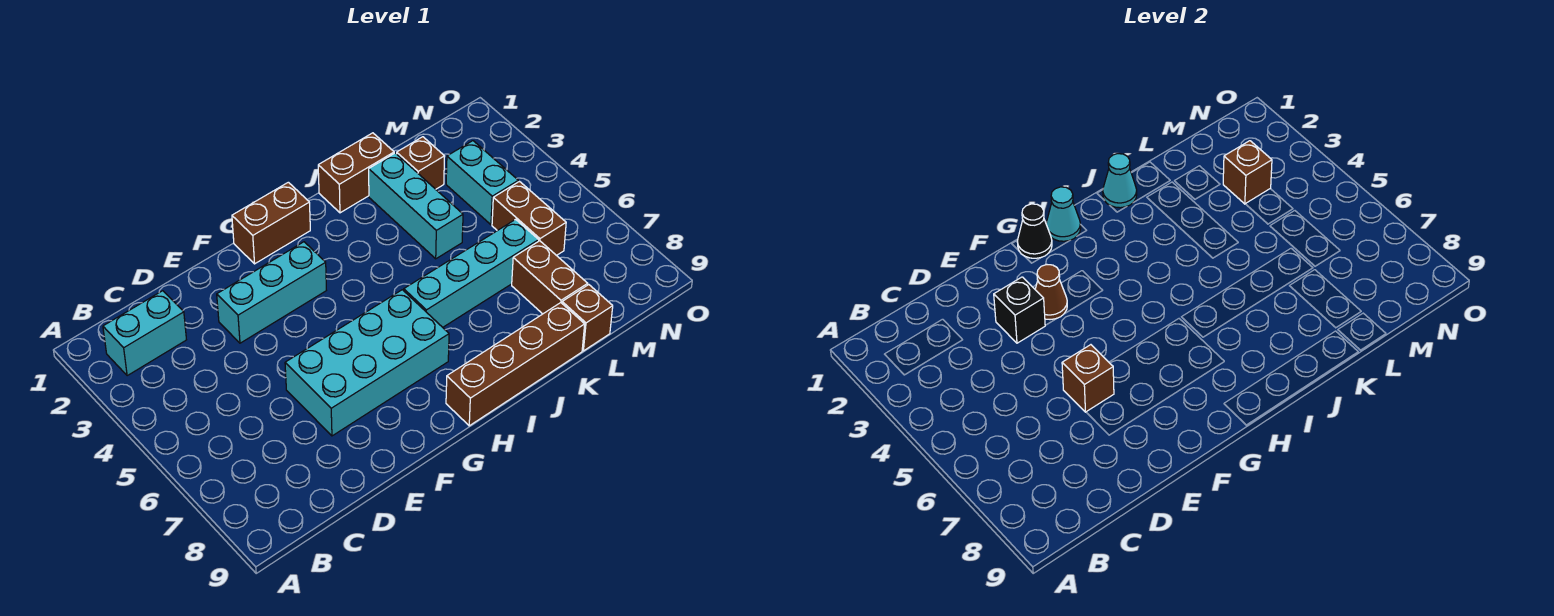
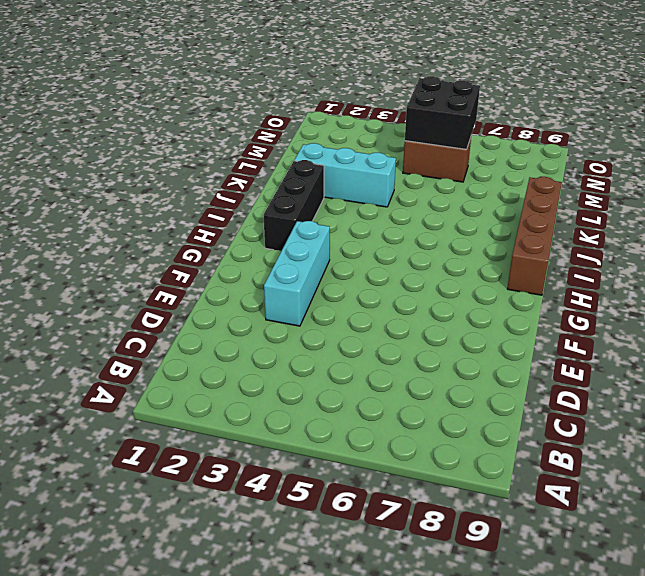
black brick H2:J2 level 1 -> none
black brick M5:N6 level 2 -> none
none -> cyan brick B2:C2 level 1
none -> cyan brick E6:H7 level 1
none -> brown brick G1:H1 level 1

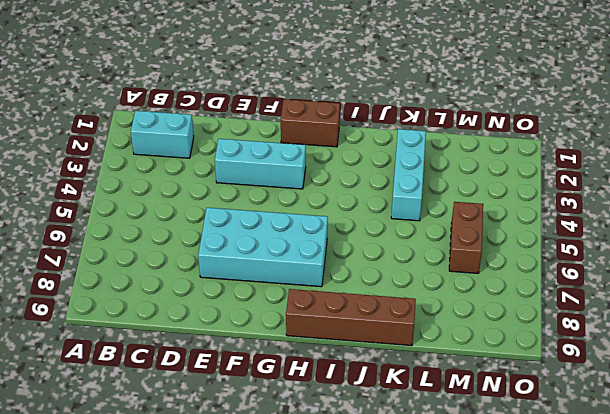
none -> cyan brick I6:L6 level 1
none -> brown brick J1:K1 level 1
none -> brown brick L2 level 1

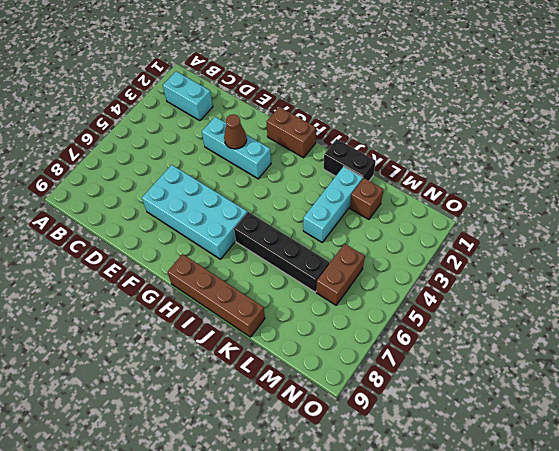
black brick I6:L6 level 1 -> cyan brick I6:L6 level 1
black brick J1:K1 level 1 -> brown brick J1:K1 level 1
none -> brown brick L7:L8 level 1
none -> brown brick L9 level 1
none -> cyan brick M3:M4 level 1

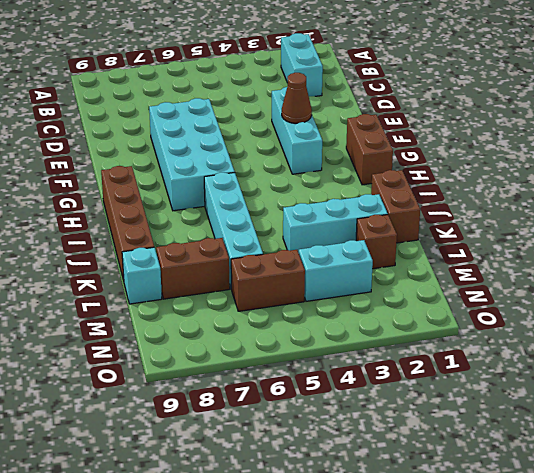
cyan brick L9 level 1 -> brown brick L9 level 1
none -> black brick E3 level 2
none -> brown brick E6 level 2
none -> black cone G1 level 2

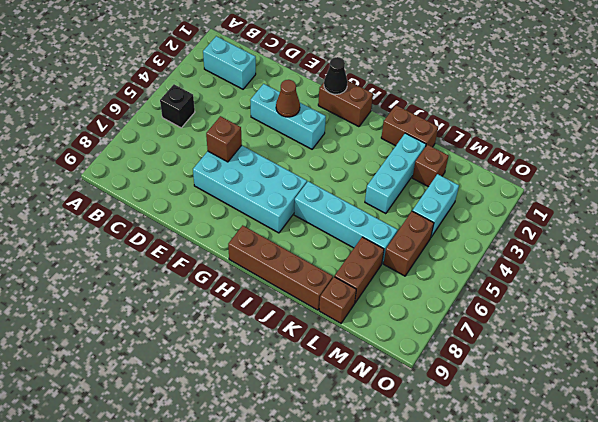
black brick B5 level 1 -> black brick E3 level 2
none -> cyan cone H1 level 2
none -> cyan cone J1 level 2
none -> brown brick M3 level 2

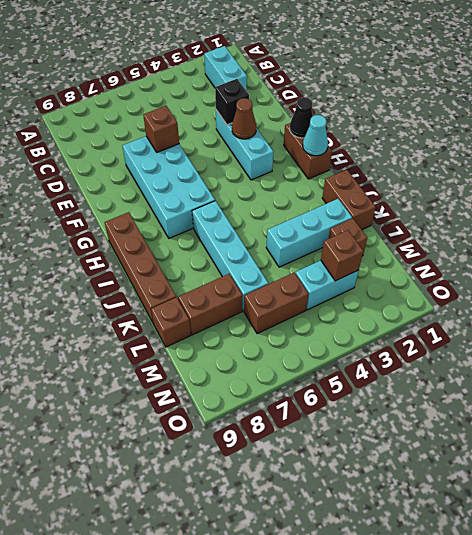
none -> cyan cone J1 level 2

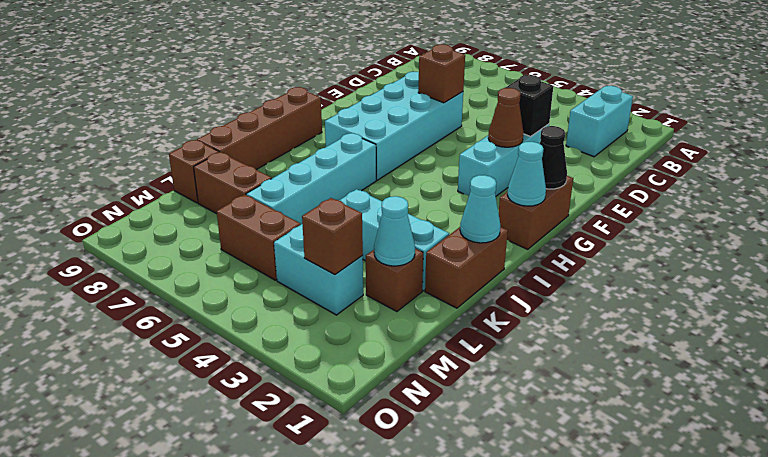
cyan cone L2 level 2 -> none

